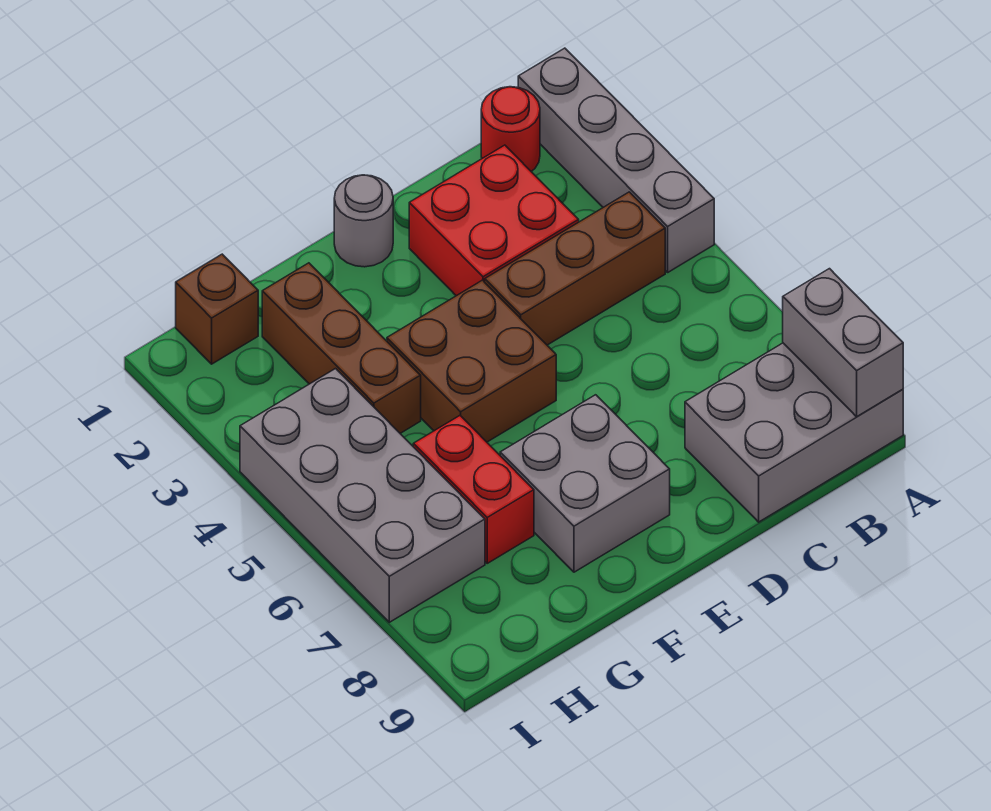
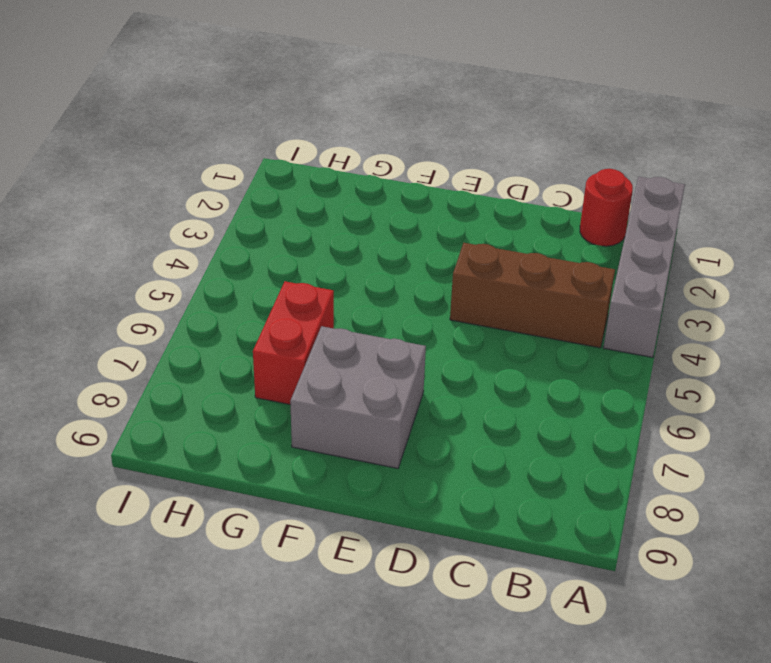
none -> grey brick A8:C9 level 1
none -> red brick C2:D3 level 1
none -> grey round brick E1 level 1

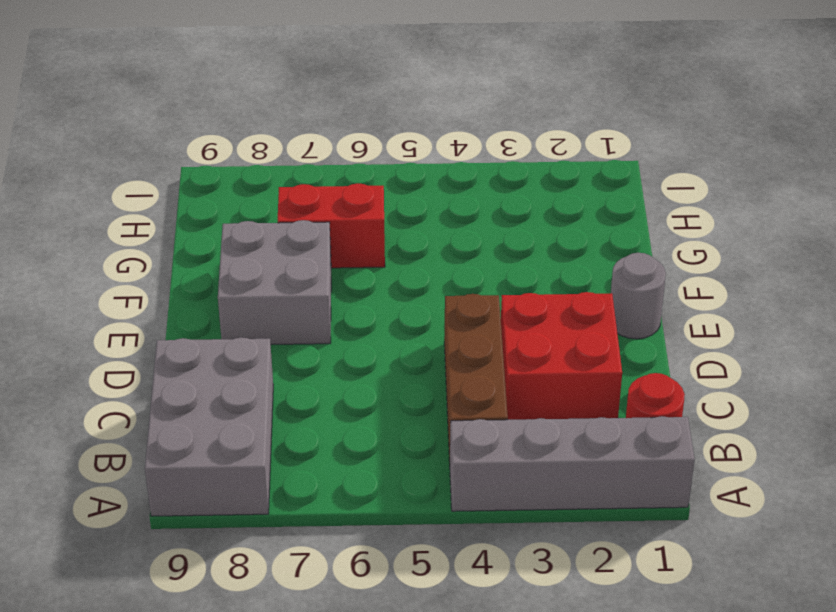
none -> brown brick E4:F5 level 1
none -> brown brick G2:G4 level 1
none -> brown brick H1 level 1

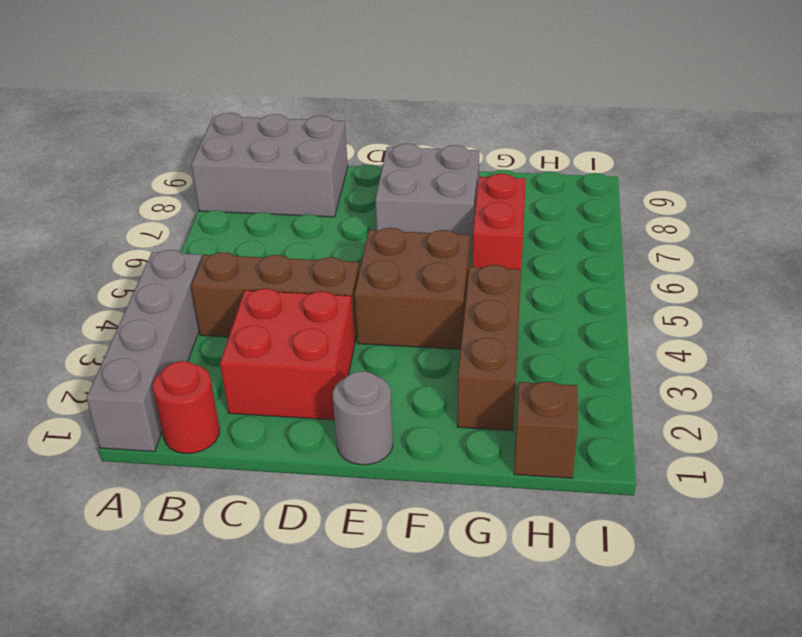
none -> grey brick H4:I7 level 1
none -> grey brick A8:A9 level 2

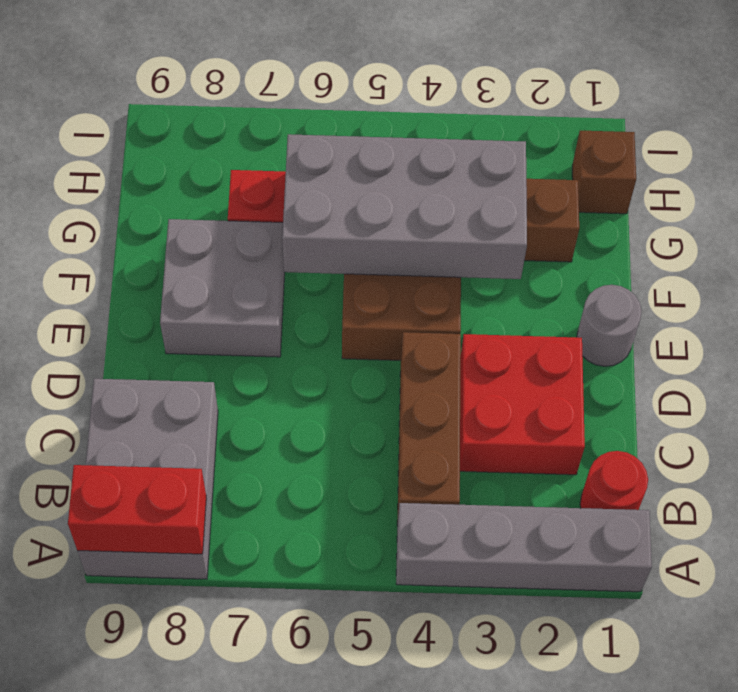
red brick A8:A9 level 2 -> grey brick A8:A9 level 2
grey brick F3:G6 level 2 -> grey brick H4:I7 level 1

